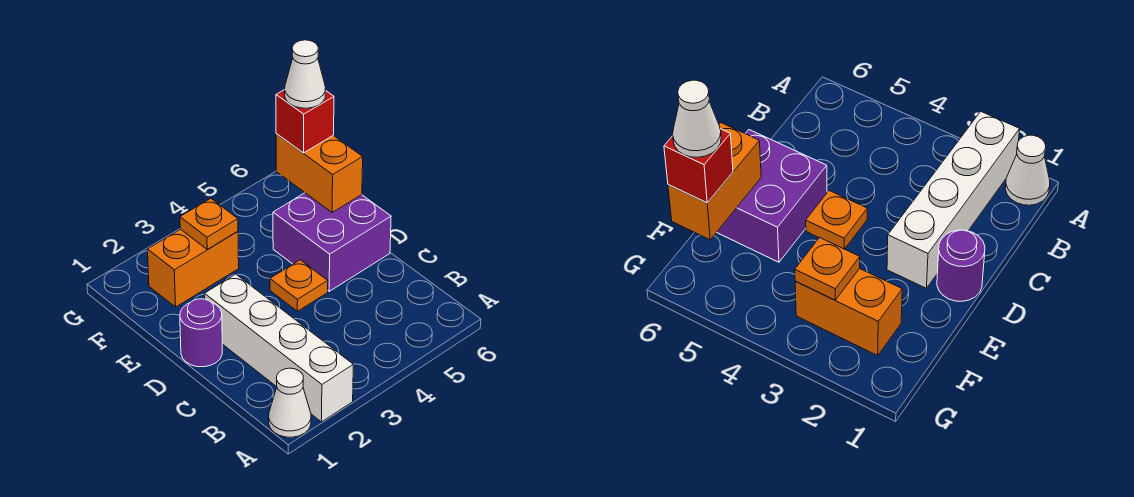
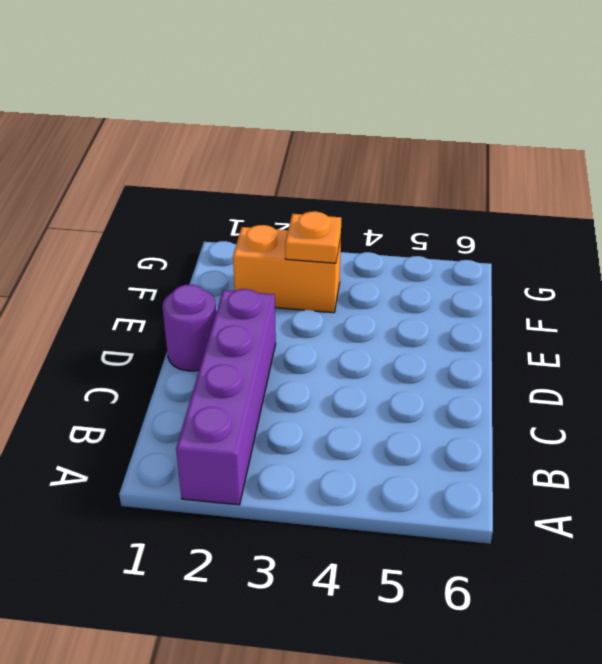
purple brick A2:D2 level 1 -> white brick A2:D2 level 1
none -> white cone A1 level 1
none -> orange plate D4 level 1

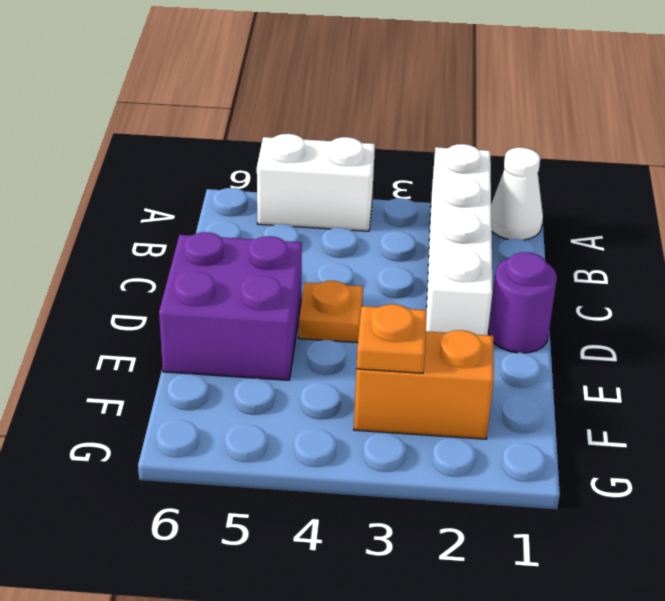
white brick A4:A5 level 1 -> none
none -> orange brick E6:F6 level 2
none -> red brick F6 level 3

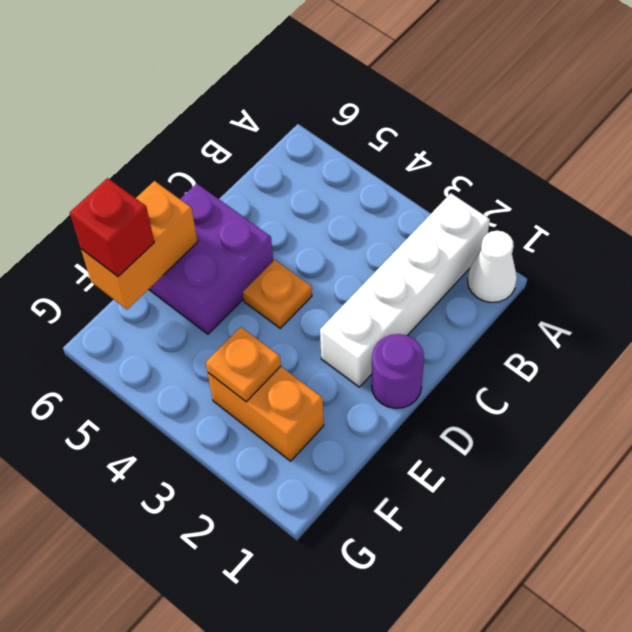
none -> white cone F6 level 4

